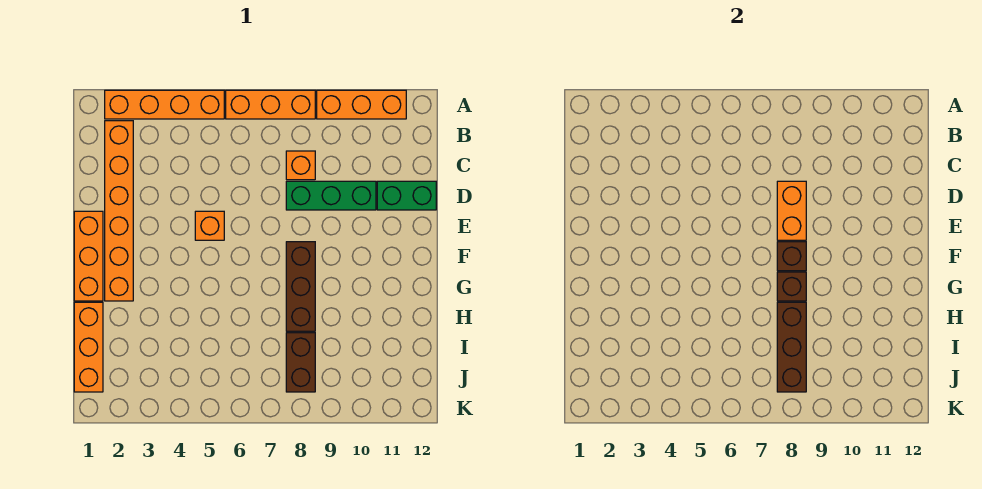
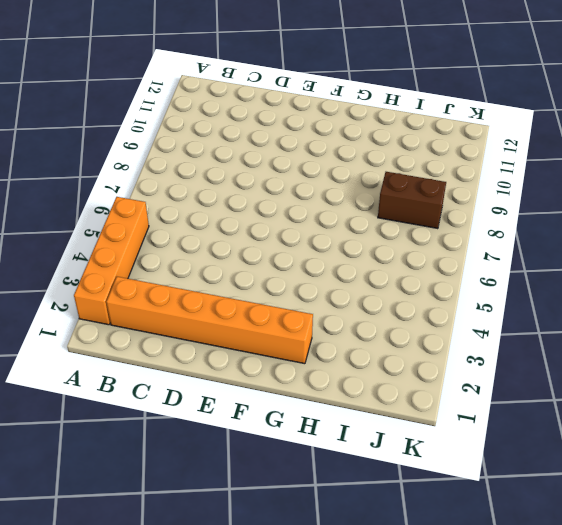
none -> orange brick A6:A8 level 1
none -> orange brick A9:A11 level 1
none -> orange brick C8 level 1

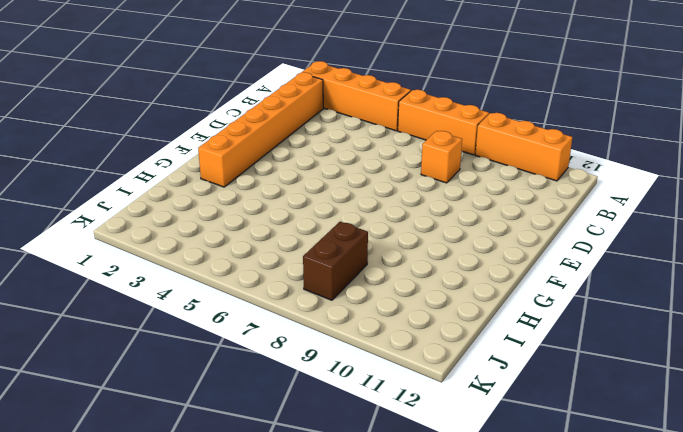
none -> green brick D8:D10 level 1
none -> green brick D11:D12 level 1
none -> orange brick E1:G1 level 1

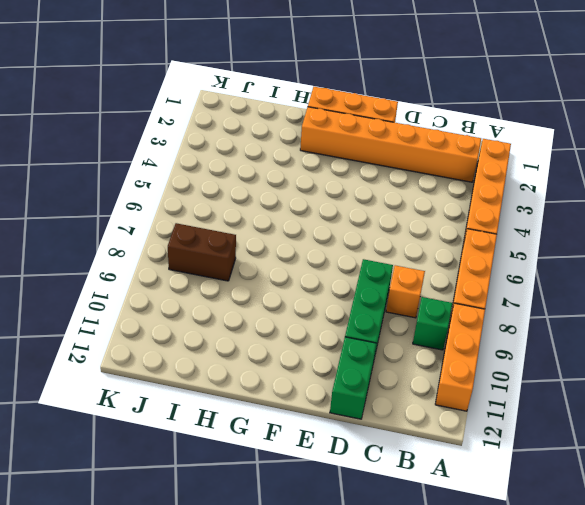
green brick B9 level 1 -> none
none -> orange brick E5 level 1
none -> brown brick F8:H8 level 1
none -> orange brick H1:J1 level 1

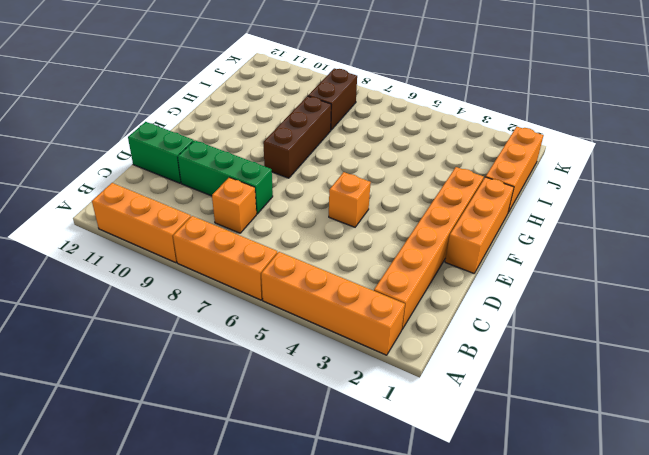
none -> orange brick D8:E8 level 2
none -> brown brick F8 level 2
none -> brown brick G8 level 2

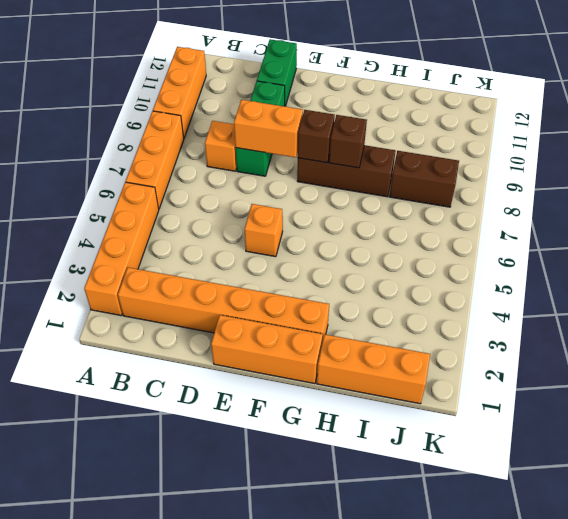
none -> brown brick H8:J8 level 2

